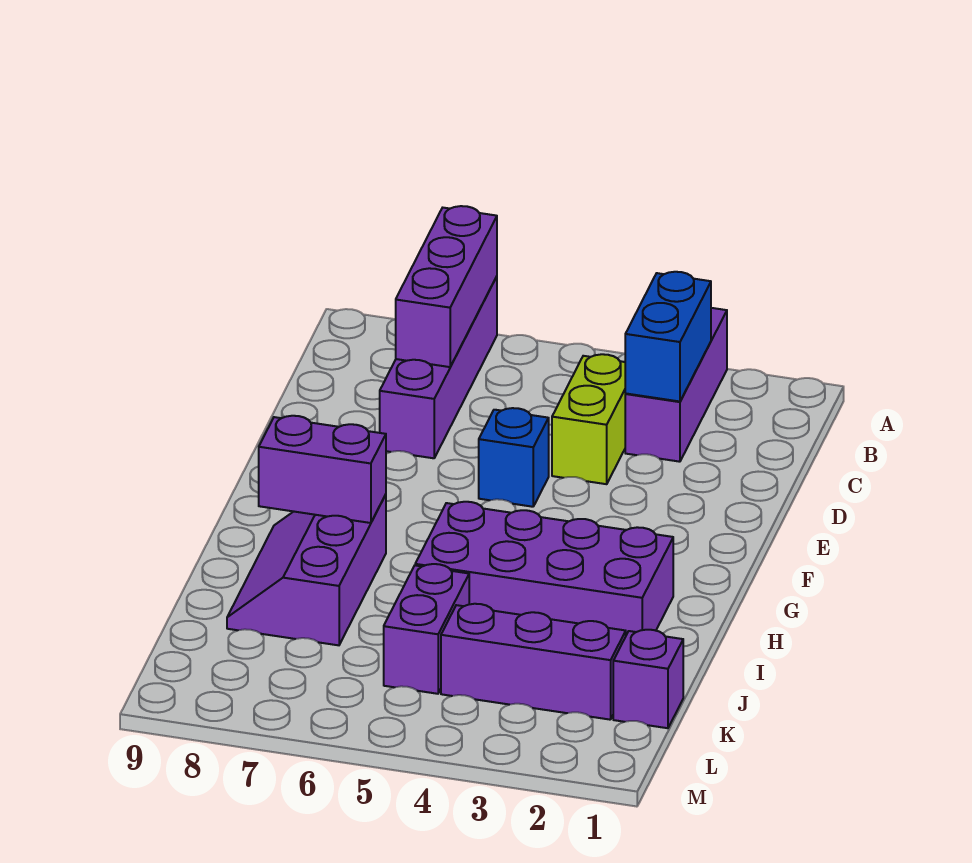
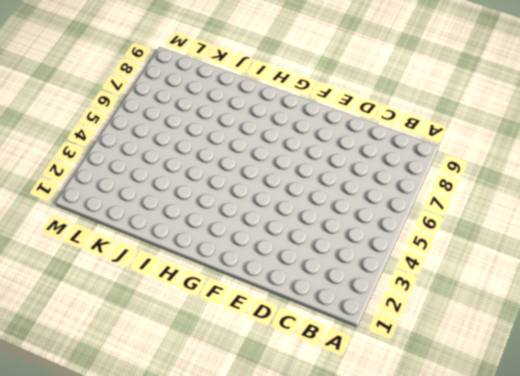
none -> purple brick A3:C3 level 1
none -> purple brick A7:D7 level 1
none -> lime brick C4:D4 level 1

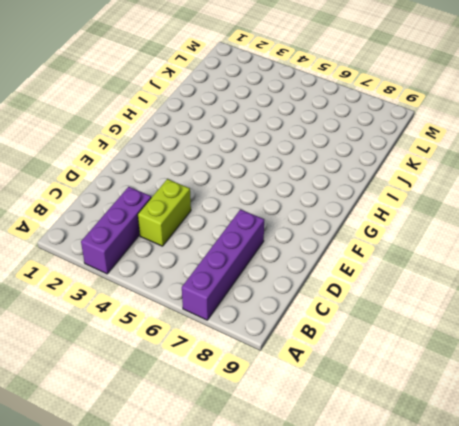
none -> blue brick E5 level 1
none -> purple brick H2:I5 level 1
none -> purple slope H7:J8 level 1 top 7

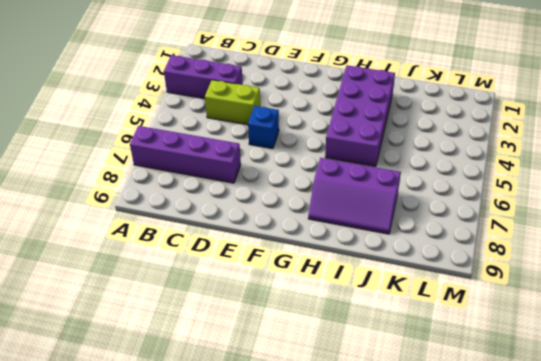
none -> purple brick J5:K5 level 1
none -> purple brick K1 level 1
none -> purple brick K2:K4 level 1

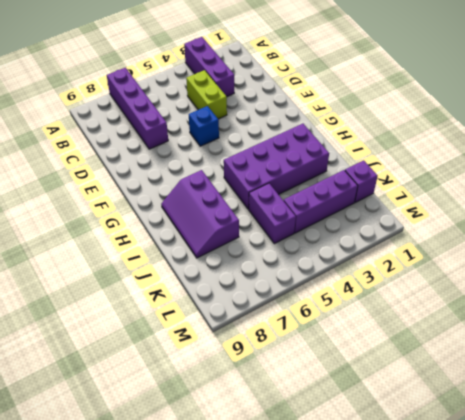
none -> purple brick A7:C7 level 2
none -> blue brick B3:C3 level 2
none -> purple brick H7:H8 level 2

